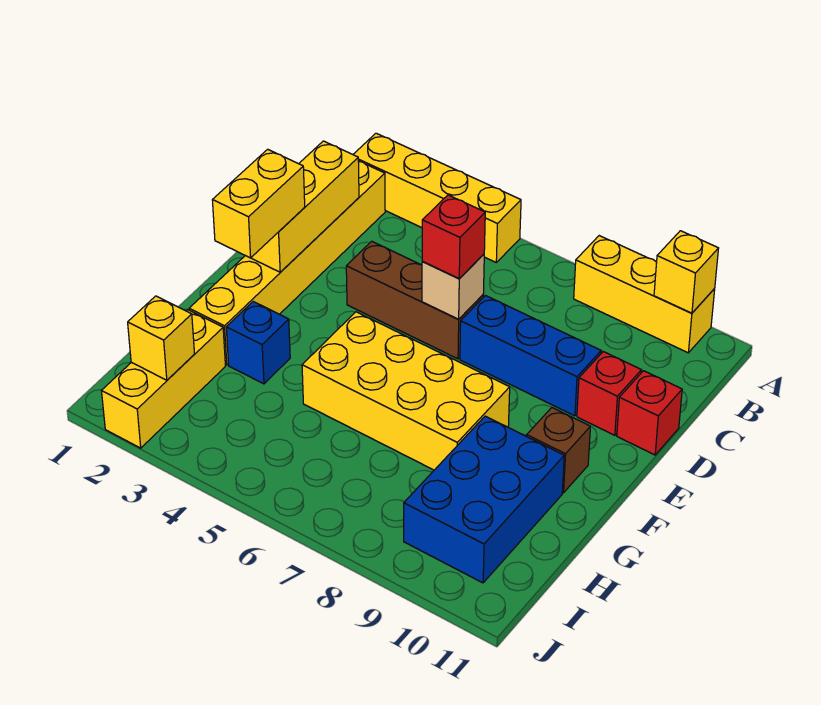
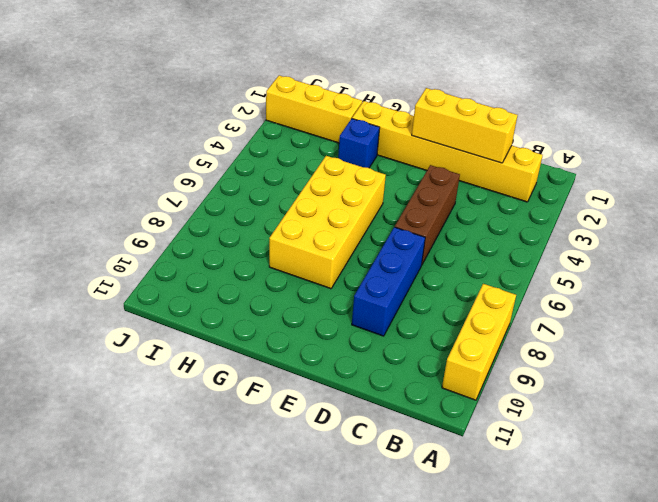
none -> yellow brick A2:A5 level 1
none -> red brick D10 level 1
none -> red brick D11 level 1

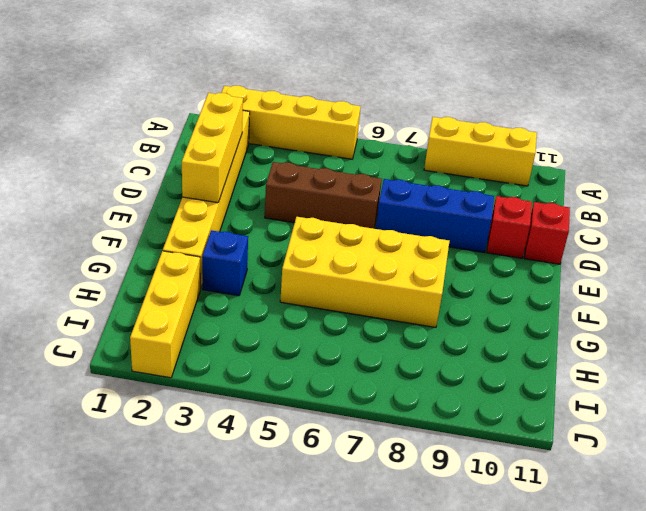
none -> brown brick F10 level 1
none -> blue brick G9:I10 level 1
none -> yellow brick A10 level 2

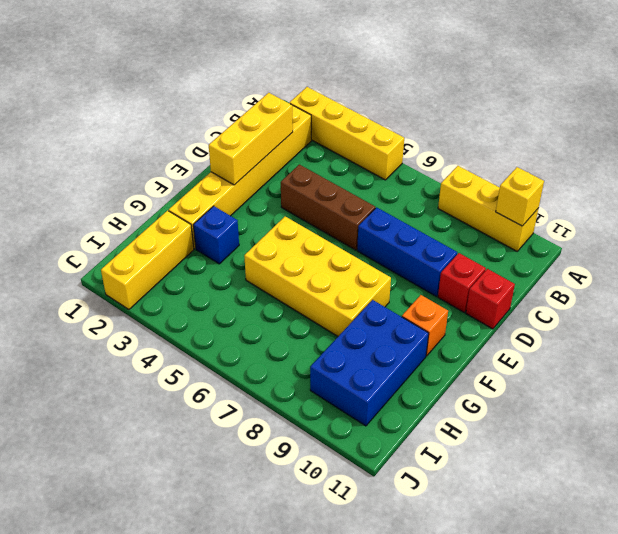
orange brick F10 level 1 -> brown brick F10 level 1
none -> tan brick D6 level 2
none -> yellow brick I2 level 2
none -> red brick D6 level 3

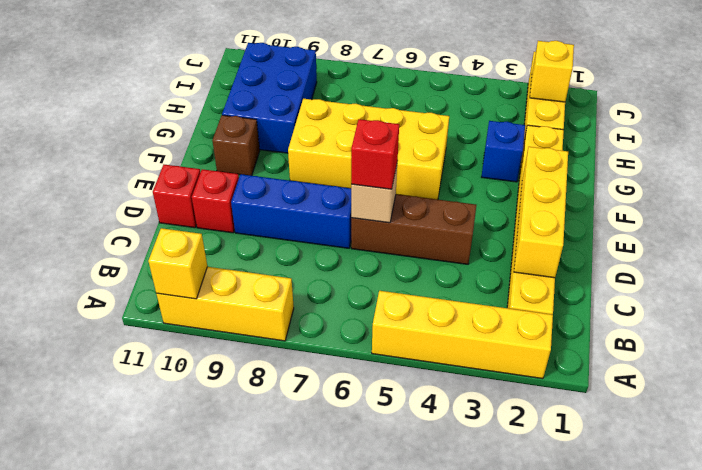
none -> yellow brick E2:F2 level 3

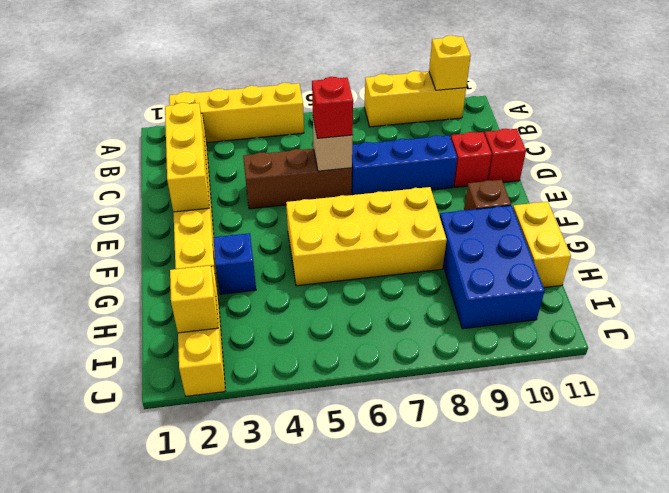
yellow brick G11:H11 level 1 -> yellow brick E2:F2 level 3

